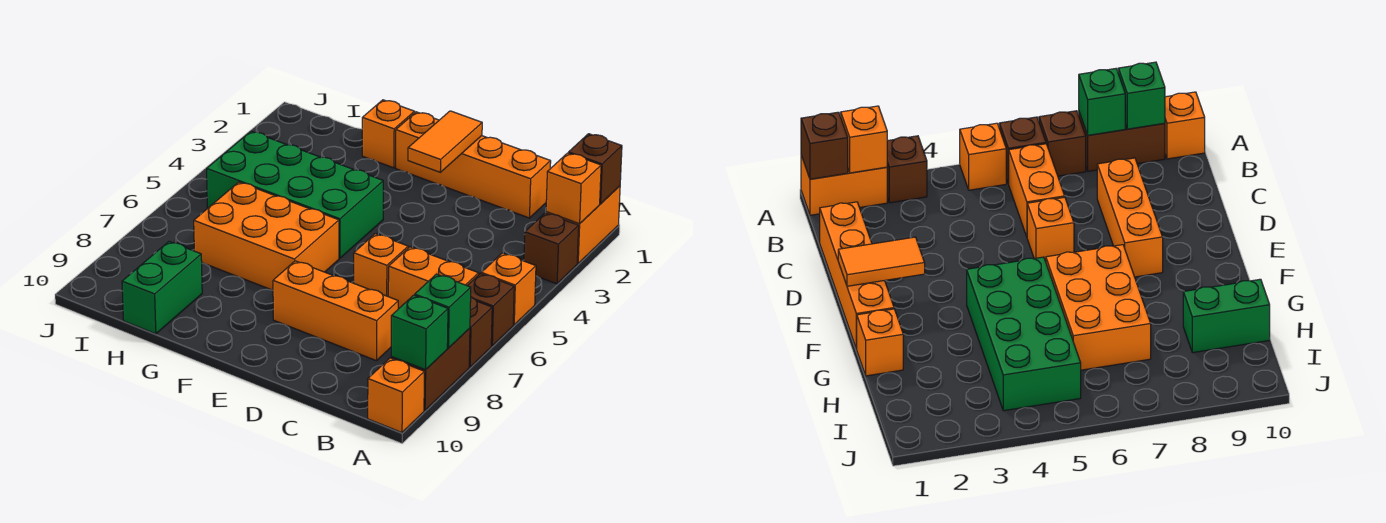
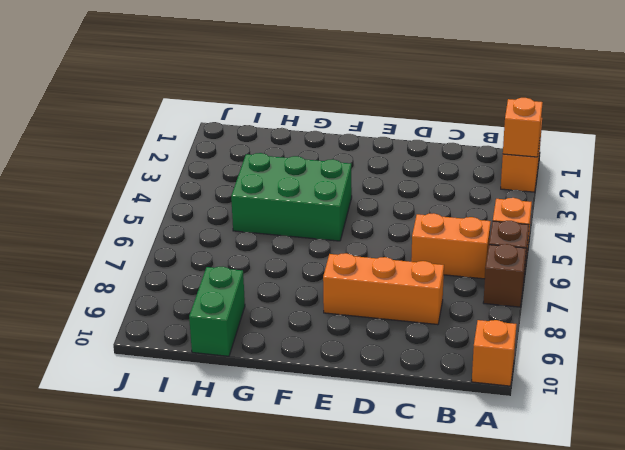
green brick F4:H5 level 1 -> green brick F4:I5 level 1
none -> brown brick A3 level 1
none -> brown brick A8:A9 level 1
none -> orange brick C1:F1 level 1

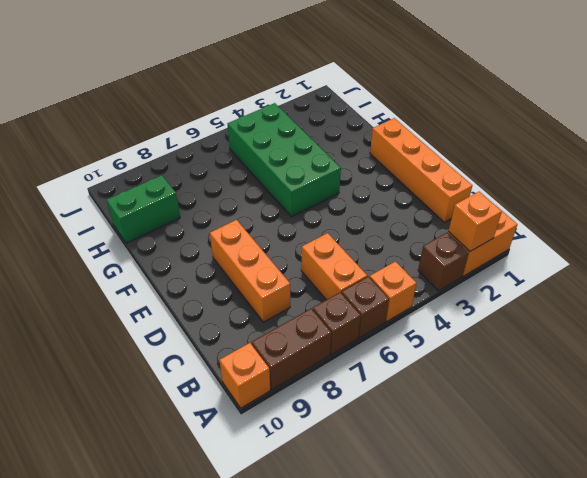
none -> orange brick D6 level 1
none -> orange brick F6:H7 level 1
none -> orange brick G1 level 1

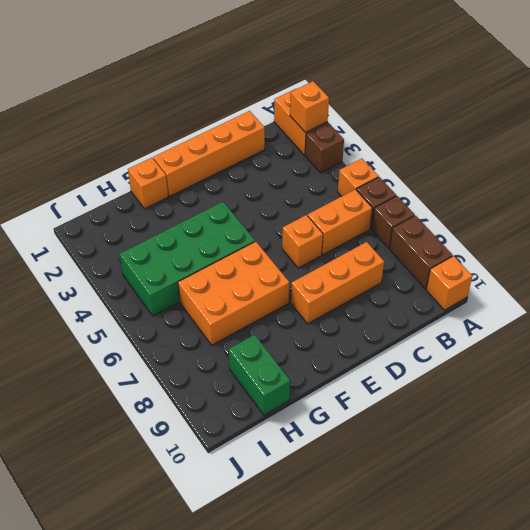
none -> brown brick A1 level 2
none -> green brick A8 level 2
none -> green brick A9 level 2

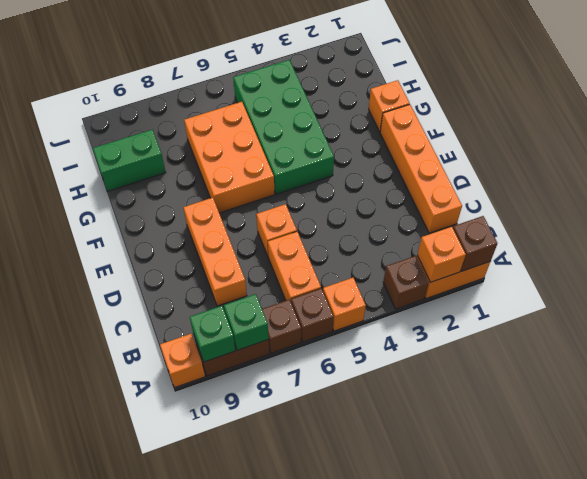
none -> orange tile E1:E2 level 2

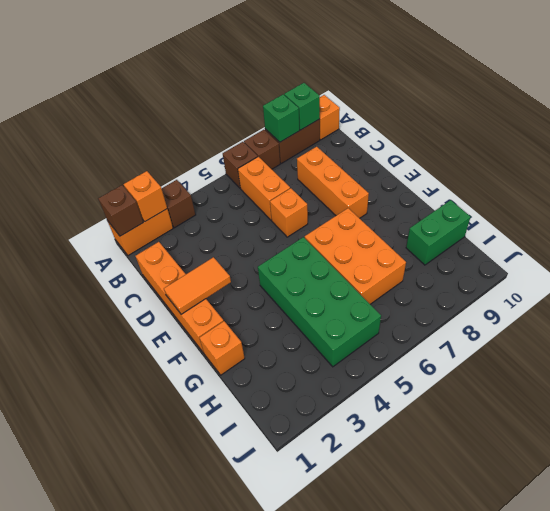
none -> orange brick A5 level 1

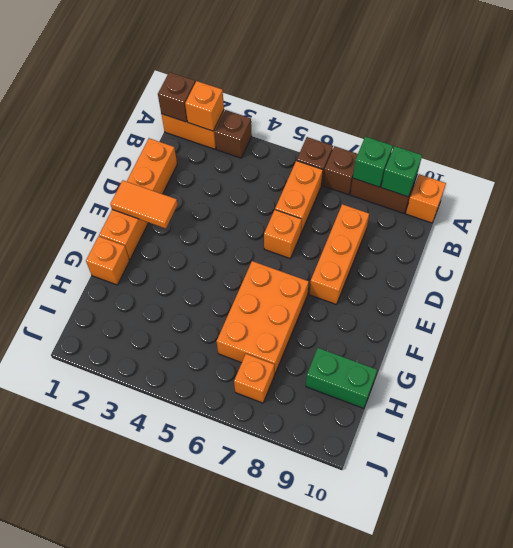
orange brick I7 level 1 -> orange brick A5 level 1
none -> green brick F4:I5 level 1

